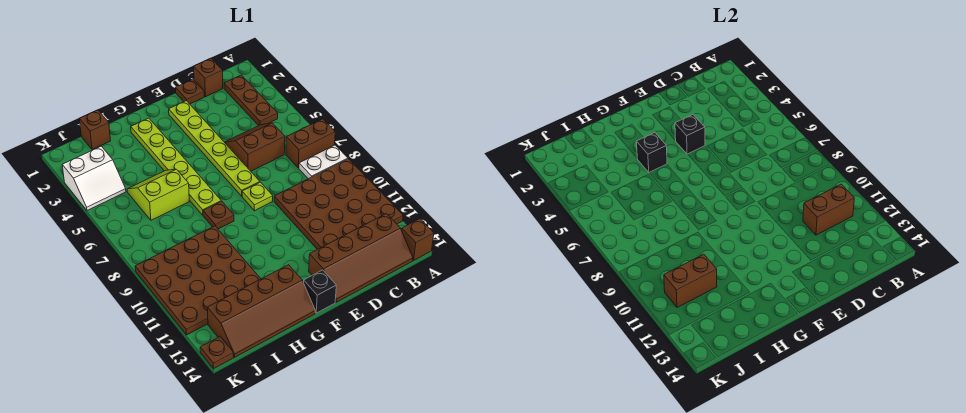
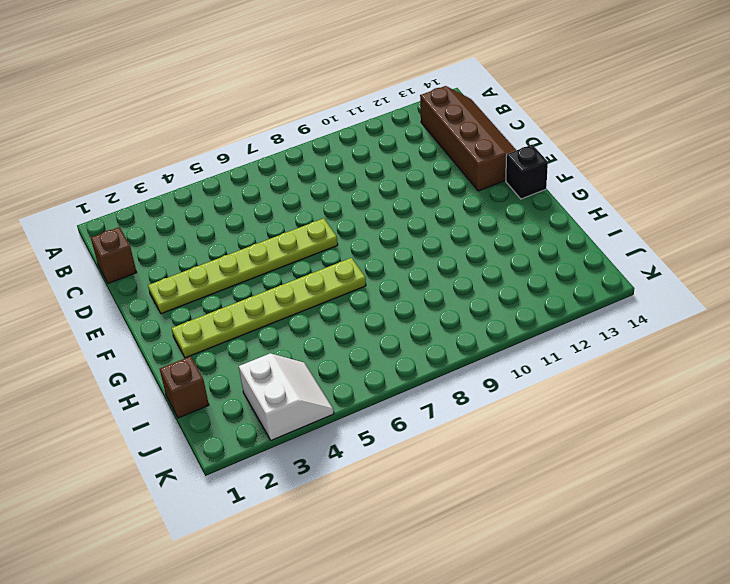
none -> brown brick A7:B7 level 1
none -> white plate A8:B8 level 1
none -> brown plate A9:D12 level 1

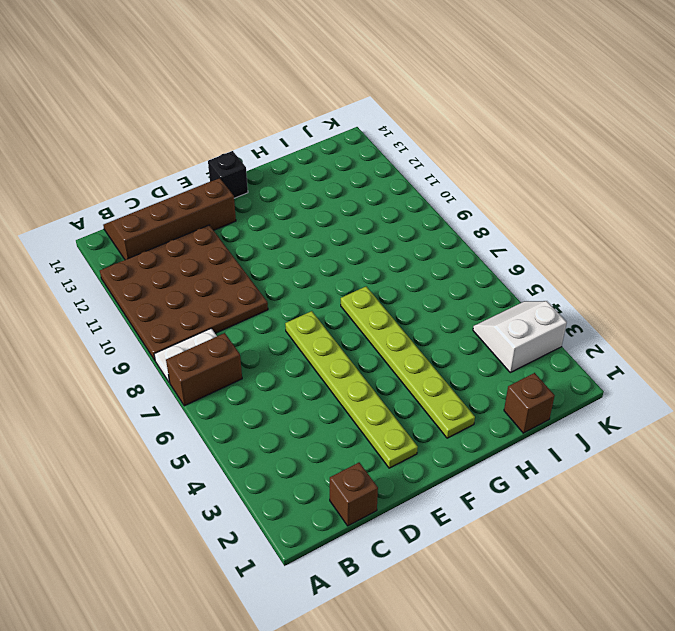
none -> brown brick A14 level 1
none -> brown plate B2:B4 level 1
none -> brown slope C5:D6 level 1 top 6

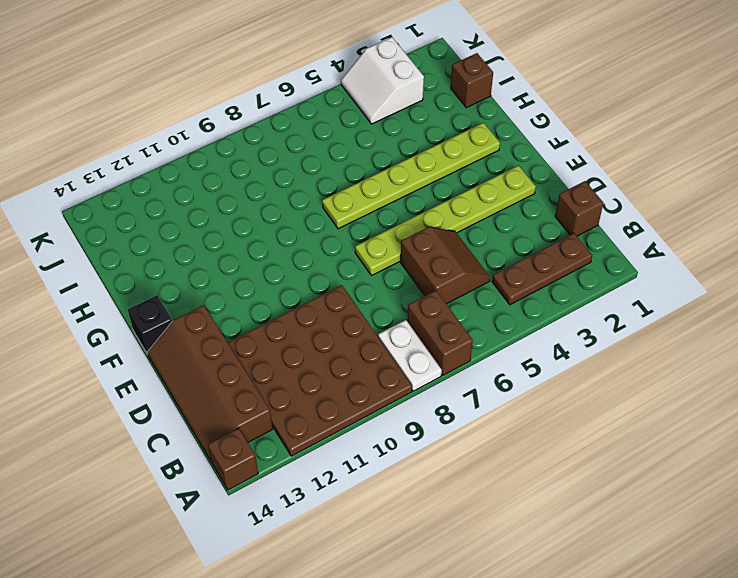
none -> brown plate D1 level 1
none -> lime plate E8 level 1
none -> brown plate G8 level 1

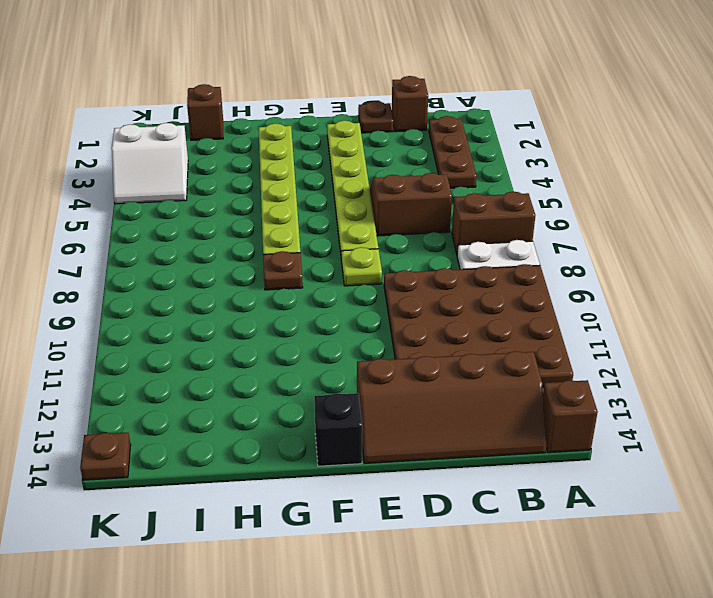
none -> brown slope G13:J14 level 1 top 13
none -> lime slope H5:I6 level 1 top 6
none -> brown plate H9:K12 level 1

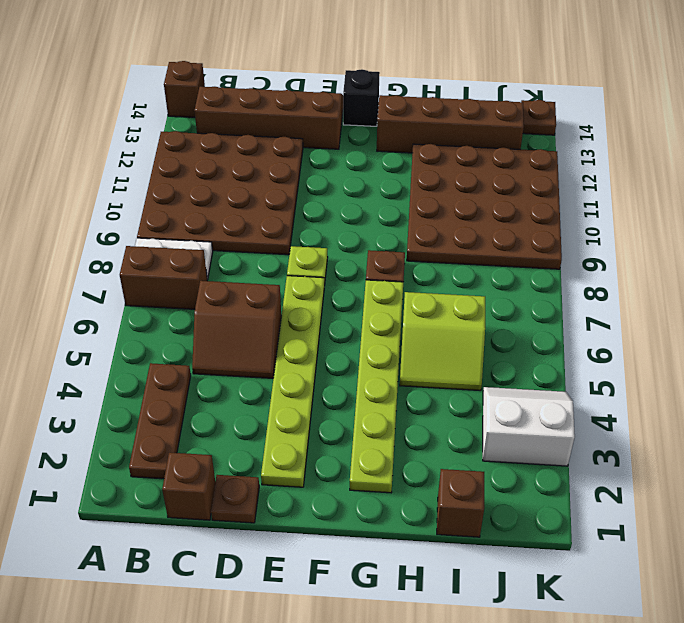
none -> brown brick B11:C11 level 2
none -> black brick E4 level 2
none -> black brick G4 level 2

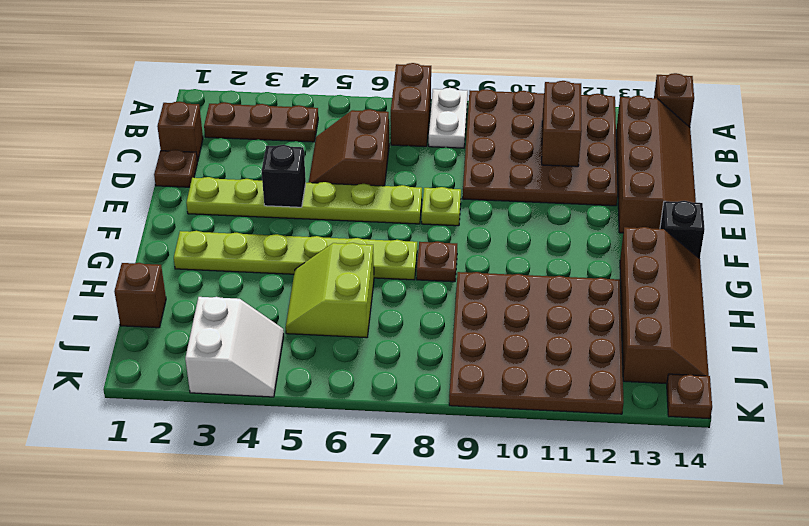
none -> black brick G4 level 2
none -> brown brick I11:J11 level 2

